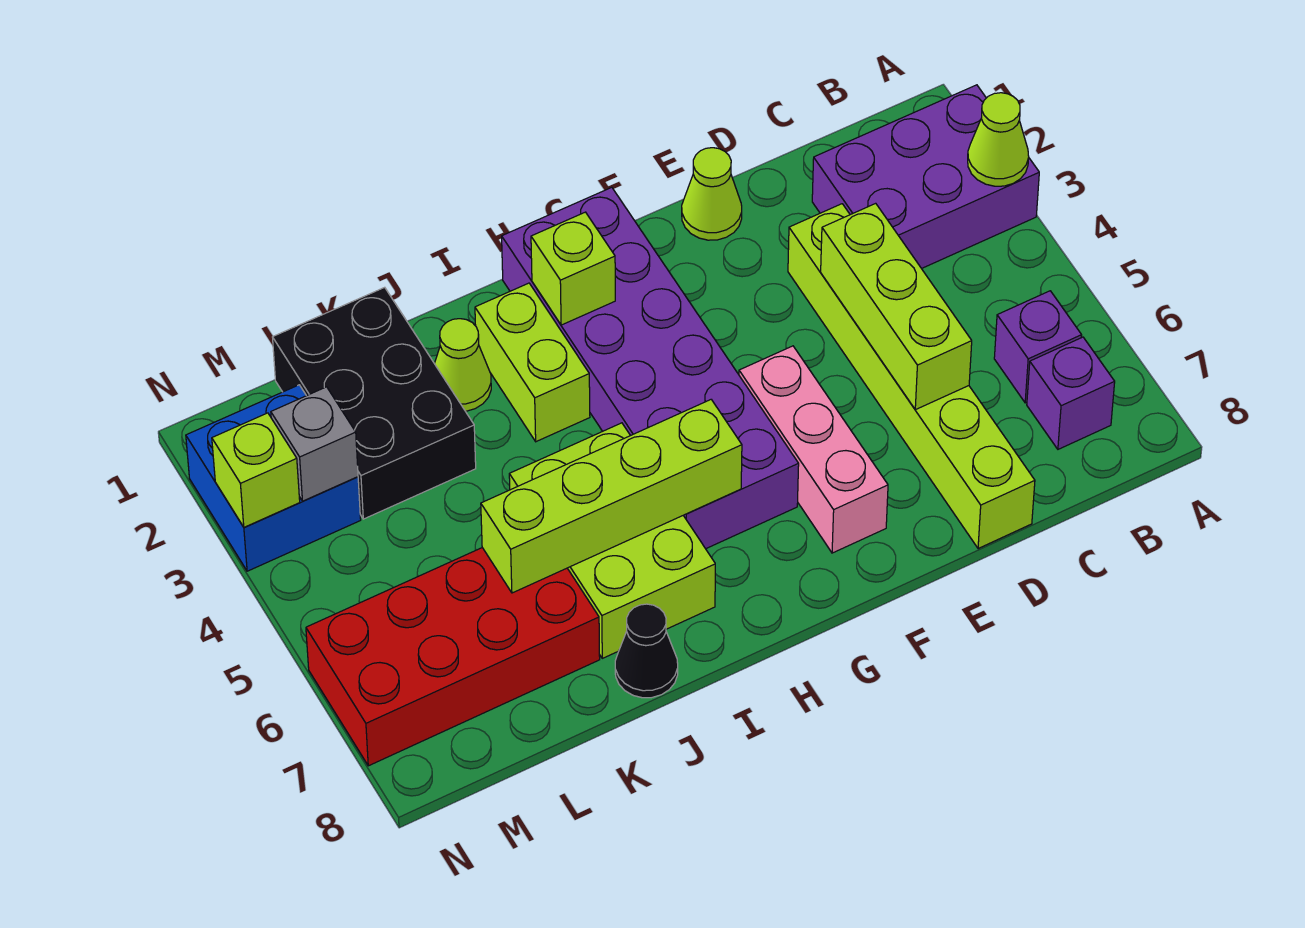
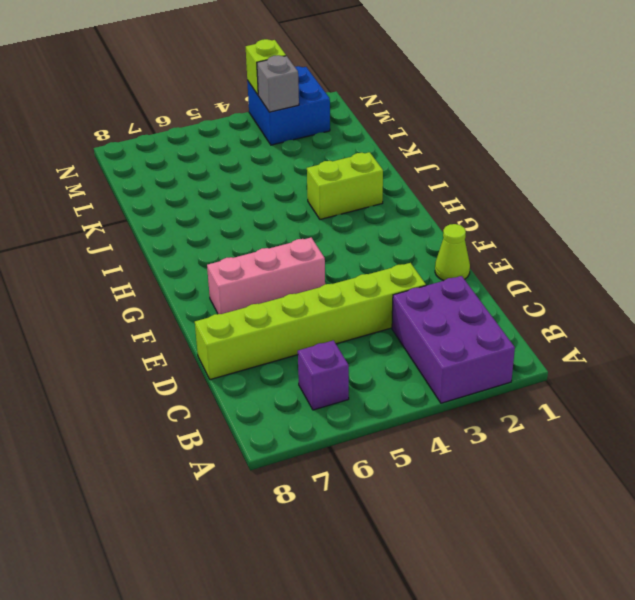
none -> purple brick B7 level 1
none -> purple brick G1:H6 level 1
none -> lime brick I5:J7 level 1

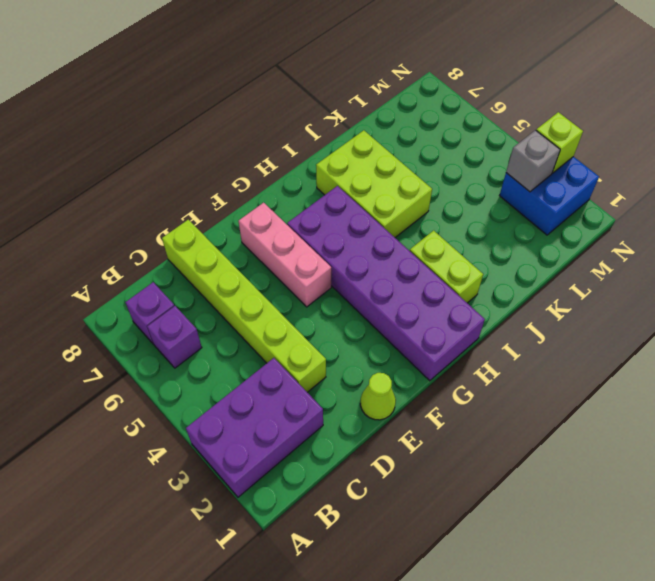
none -> lime cone J2 level 1
none -> black cone J8 level 1
none -> black brick K1:L3 level 1

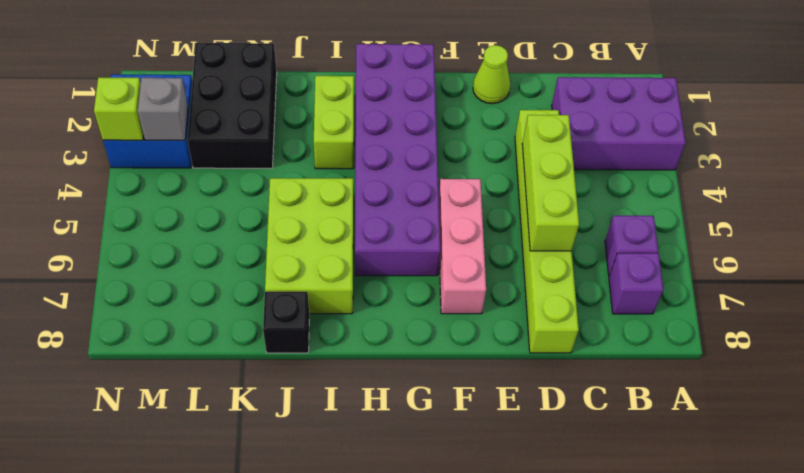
black brick J8 level 1 -> black cone J8 level 1
none -> lime cone J2 level 1
none -> red brick K6:N7 level 1
none -> lime cone A3 level 2

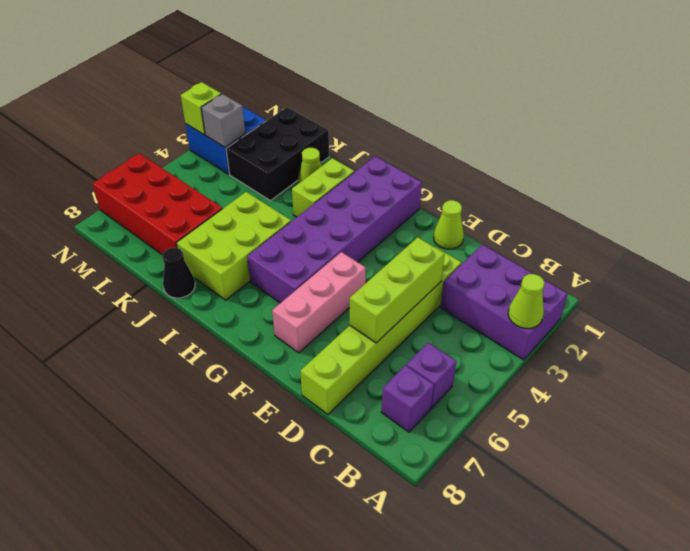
none -> lime brick H2 level 2
none -> lime brick H6:K6 level 2

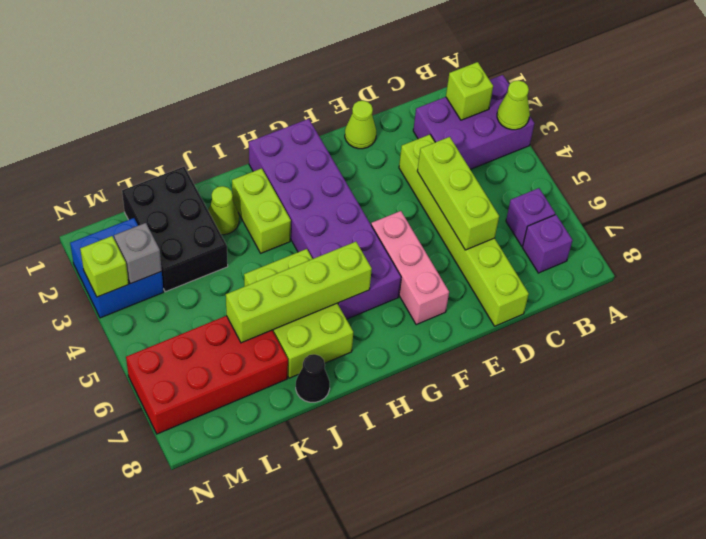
lime brick B2 level 2 -> lime brick H2 level 2

